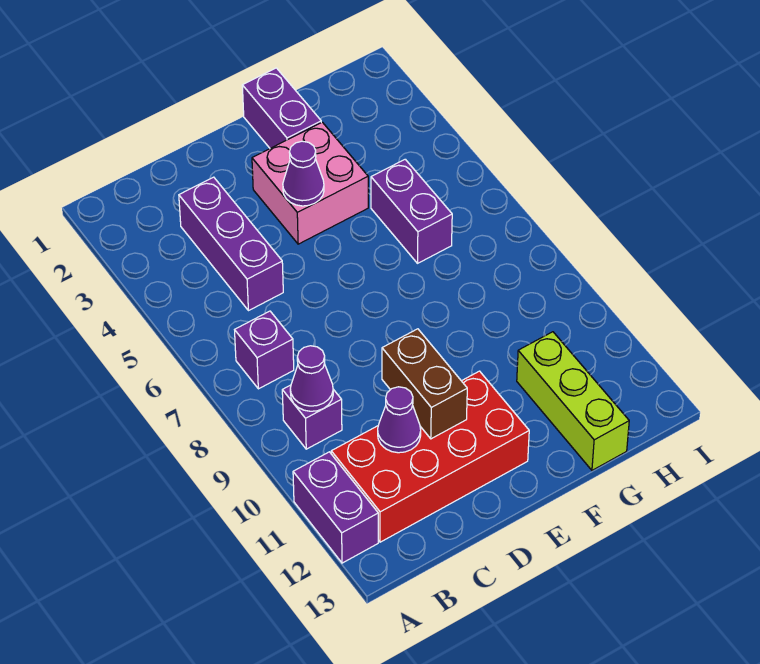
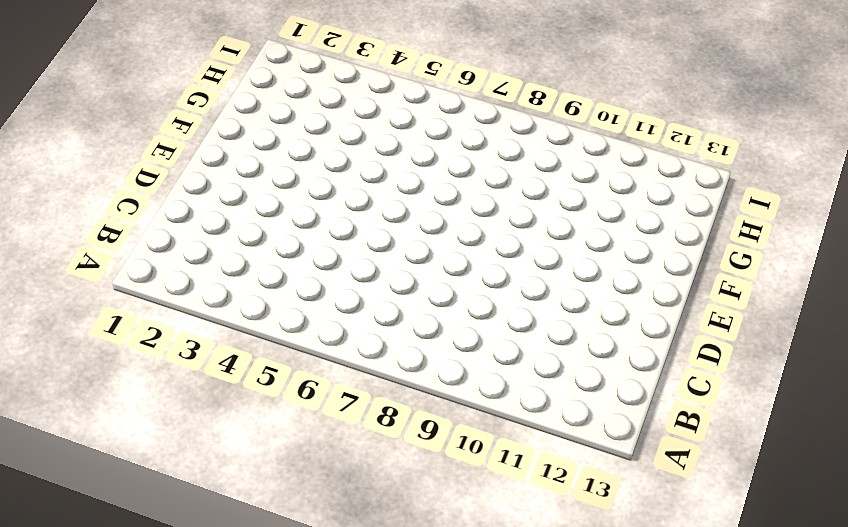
none -> purple brick A11:A12 level 1
none -> purple brick B7 level 1
none -> purple brick B9 level 1

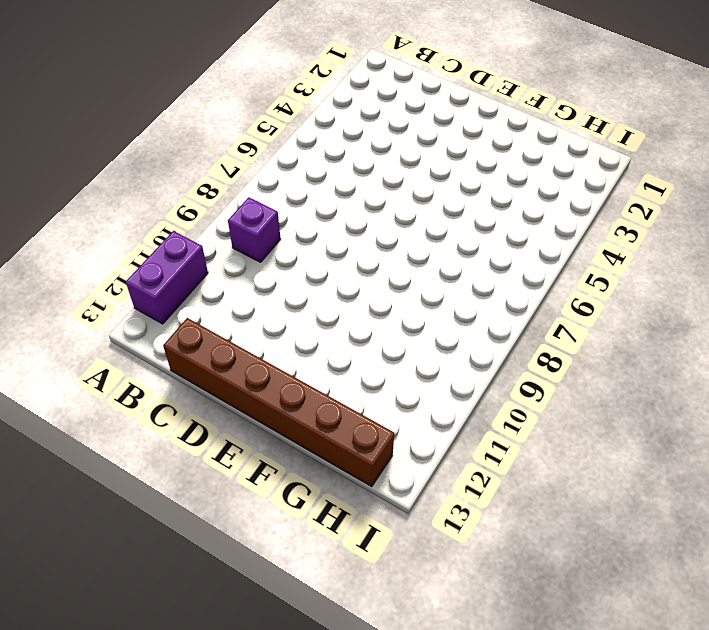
brown brick C13:H13 level 1 -> lime brick G11:G13 level 1
none -> purple brick B7 level 1
none -> red brick B11:E12 level 1
none -> purple brick C3:C5 level 1

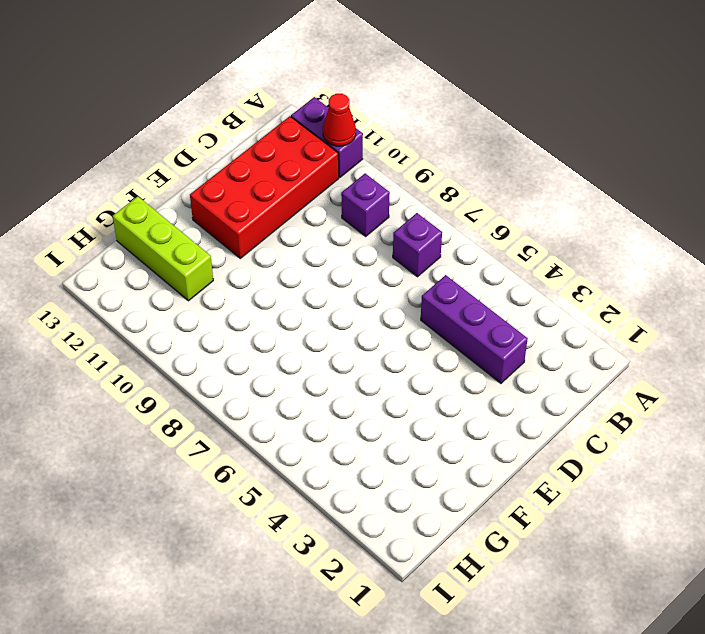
red cone A11 level 2 -> none
none -> pink brick E3:F4 level 1
none -> purple brick F1:F2 level 1
none -> purple brick G5:G6 level 1

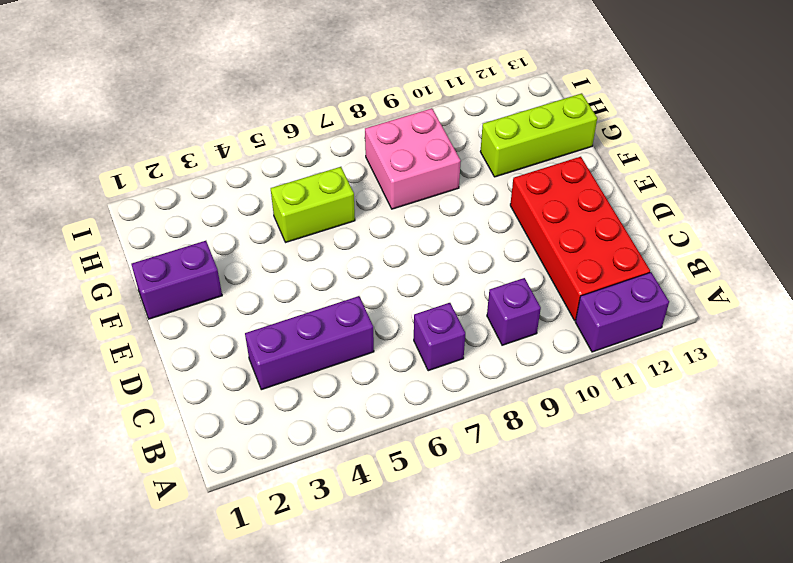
lime brick G5:G6 level 1 -> purple brick G5:G6 level 1
pink brick G8:H9 level 1 -> pink brick E3:F4 level 1
none -> purple cone B9 level 2
none -> purple cone C11 level 2
none -> brown brick D10:D11 level 2

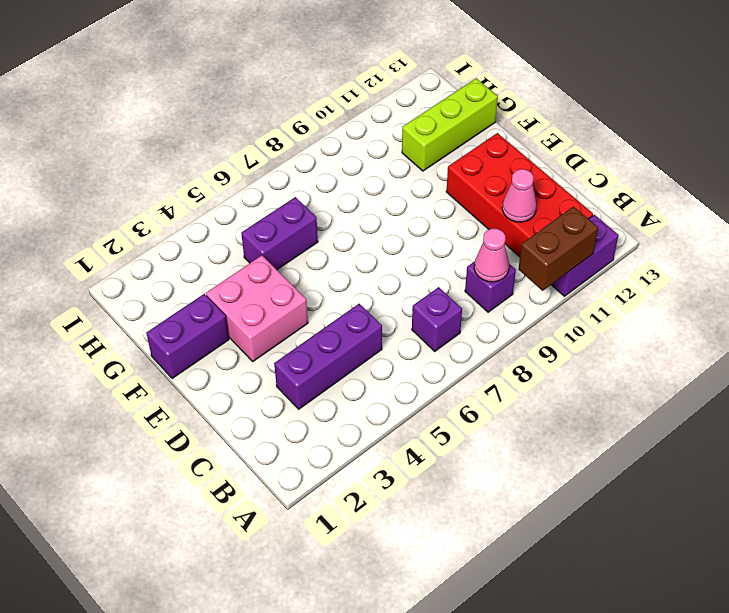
brown brick A10:A11 level 2 -> brown brick D10:D11 level 2
pink cone B9 level 2 -> purple cone B9 level 2
pink cone C11 level 2 -> purple cone C11 level 2
none -> purple cone E4 level 2

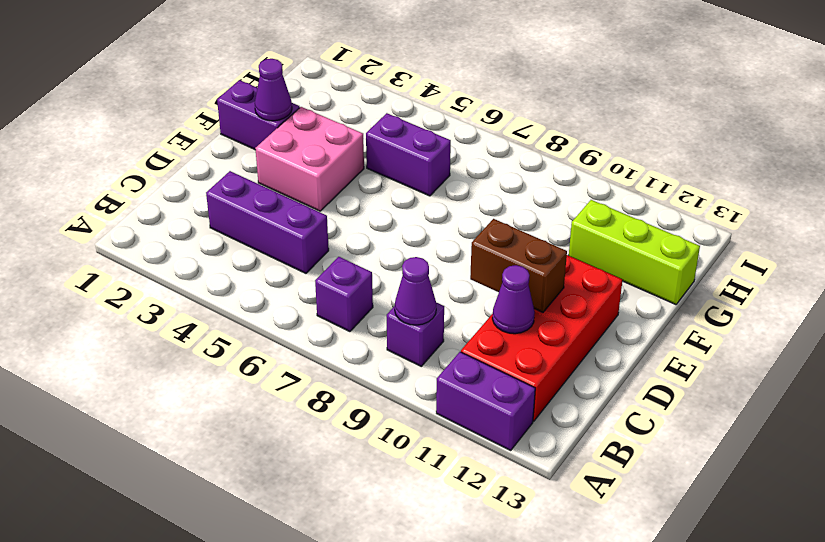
purple cone F2 level 2 -> purple cone E4 level 2

